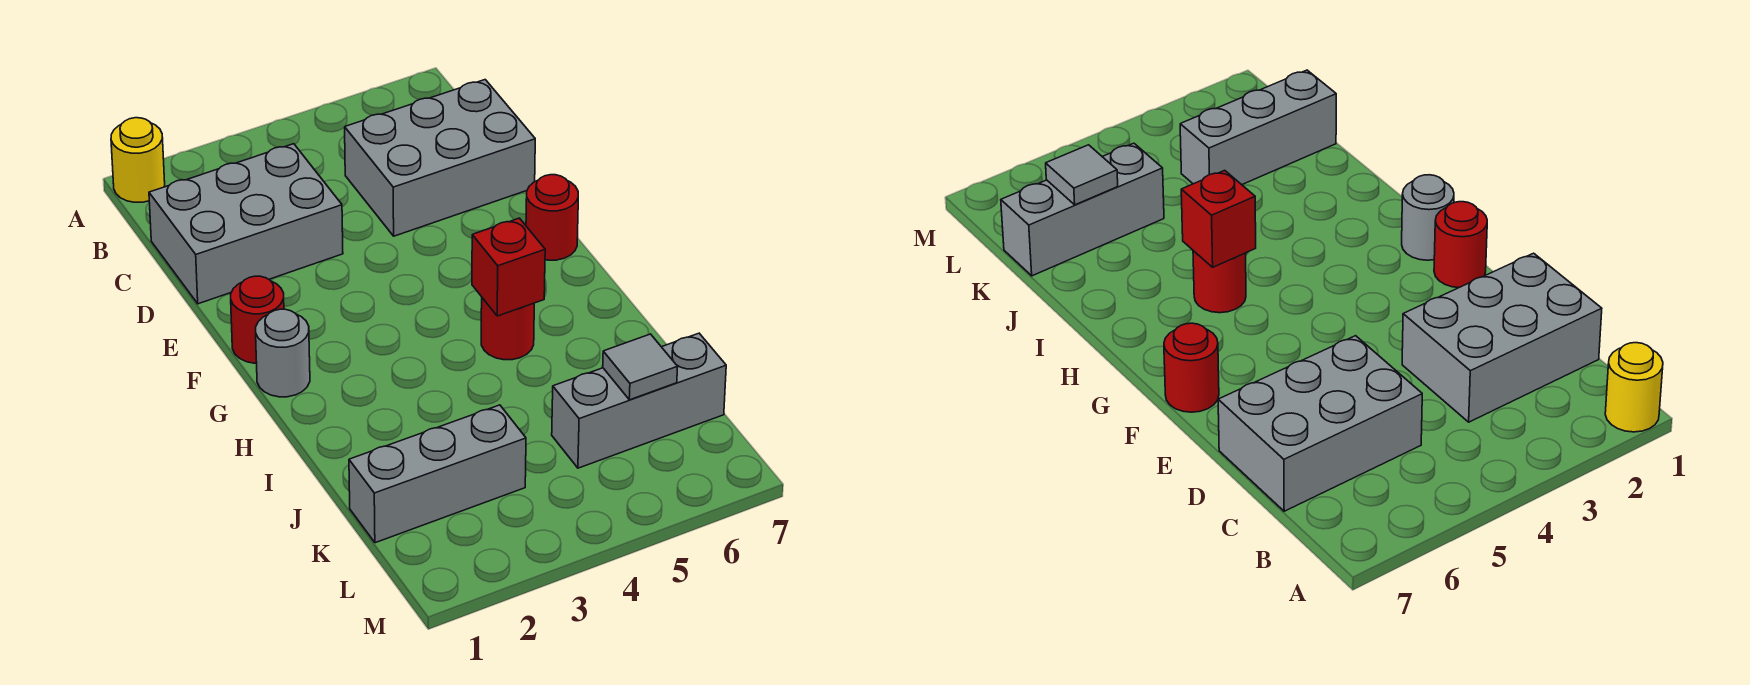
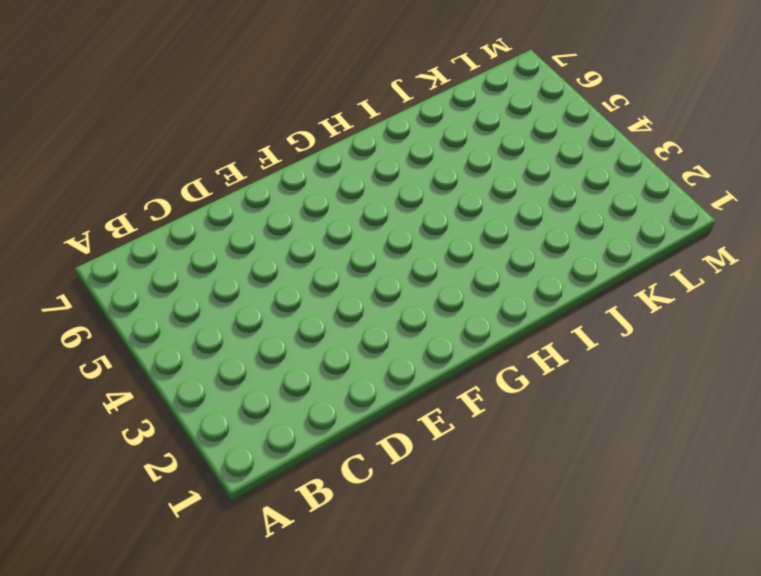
none -> yellow round brick A1 level 1
none -> grey brick C1:D3 level 1

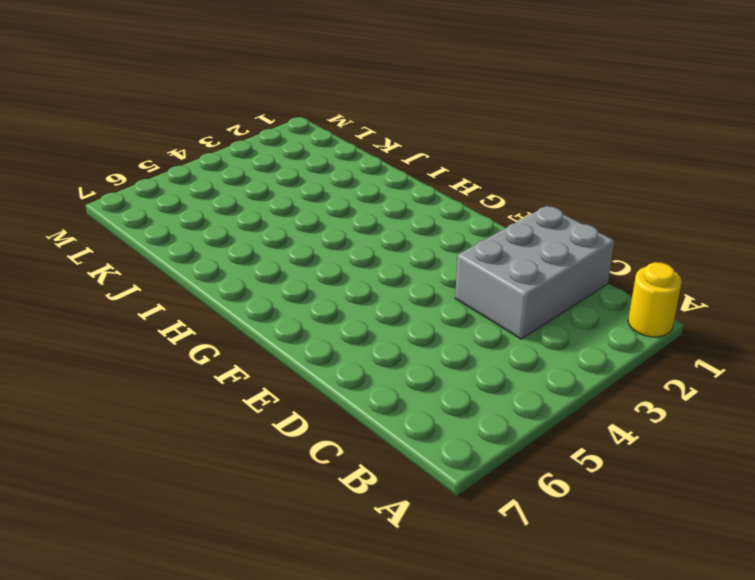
none -> grey brick C5:D7 level 1
none -> red round brick F1 level 1

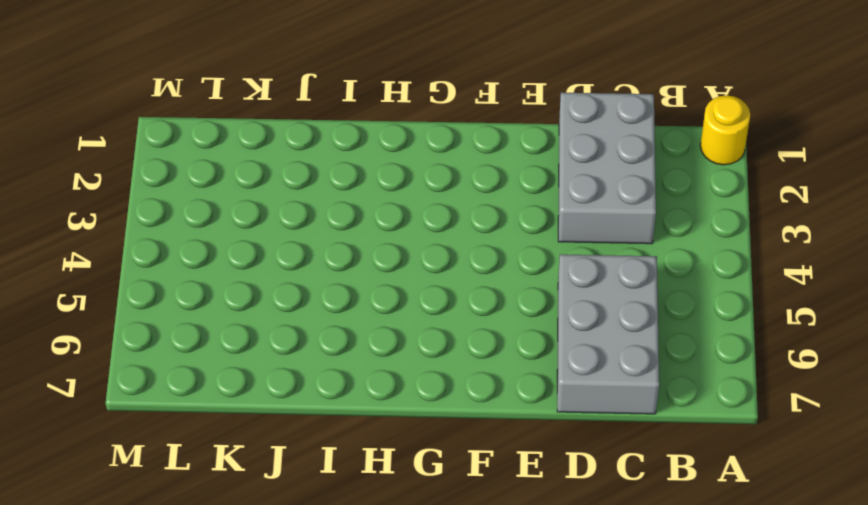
none -> red round brick F1 level 1
none -> red round brick F7 level 1

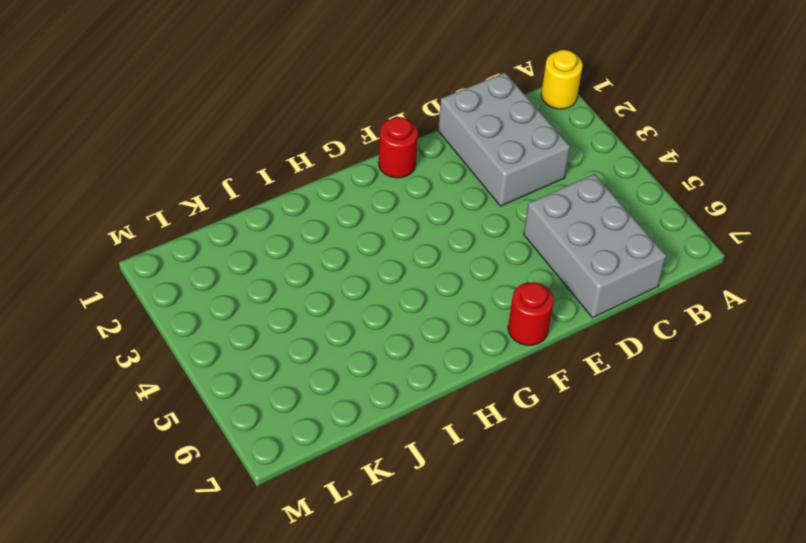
none -> grey round brick G1 level 1
none -> red round brick H5 level 1

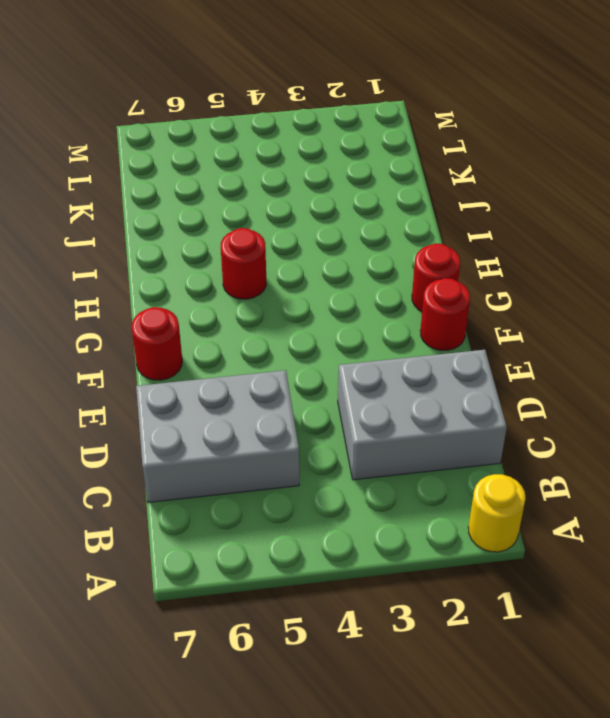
red round brick G1 level 1 -> grey round brick G1 level 1
none -> grey brick K1:K3 level 1
none -> grey brick K5:K7 level 1

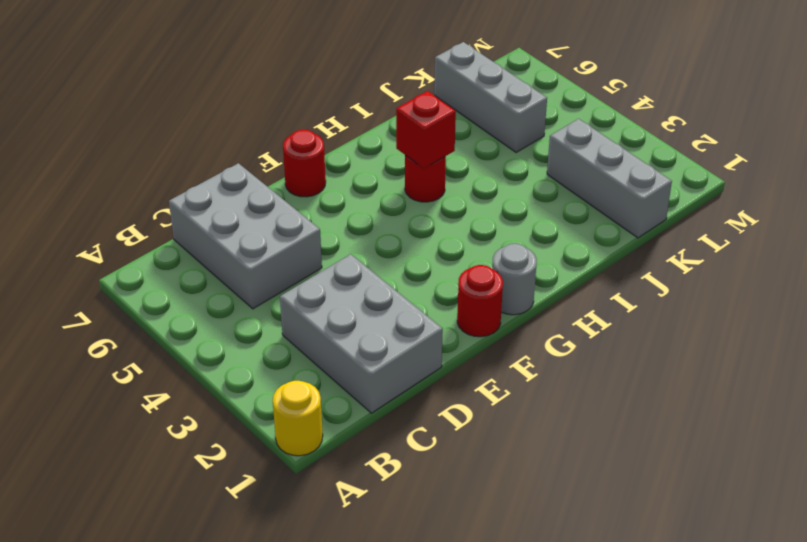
none -> grey tile K6 level 2

